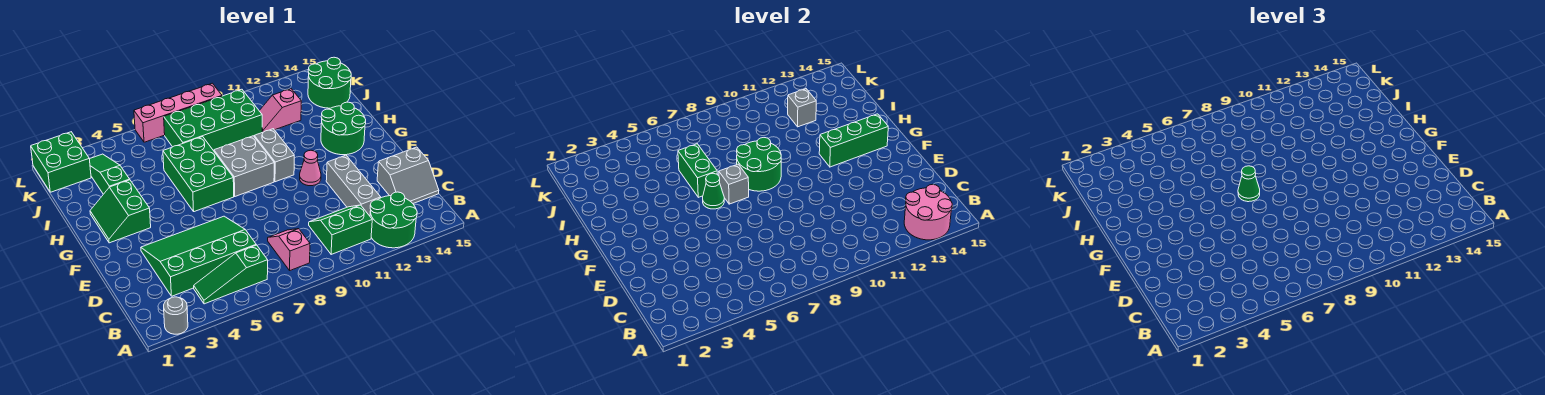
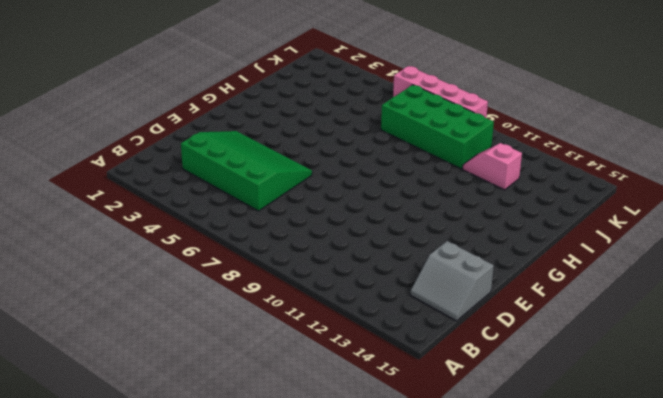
none -> grey round brick A2 level 1
none -> green round brick A12:B13 level 1
none -> green slope B4:B6 level 1 top 6

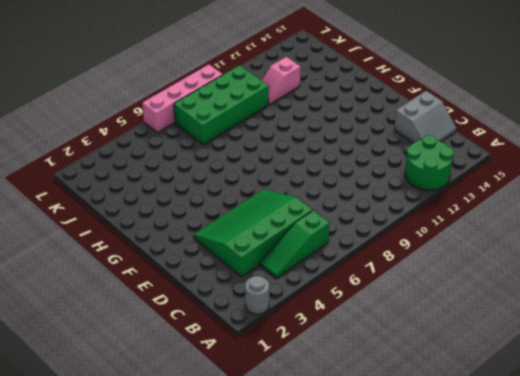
none -> pink slope B8:C8 level 1 top B
none -> green slope B10:C11 level 1 top B
none -> grey brick C12:E12 level 1

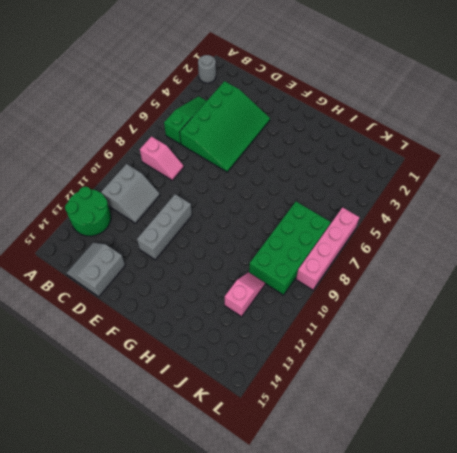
grey slope B10:C11 level 1 top B -> green slope B10:C11 level 1 top B
grey brick E10:E12 level 1 -> grey brick C12:E12 level 1
none -> pink cone F11 level 1
none -> green slope G2:H3 level 1 top 3
none -> green brick G6:I7 level 1

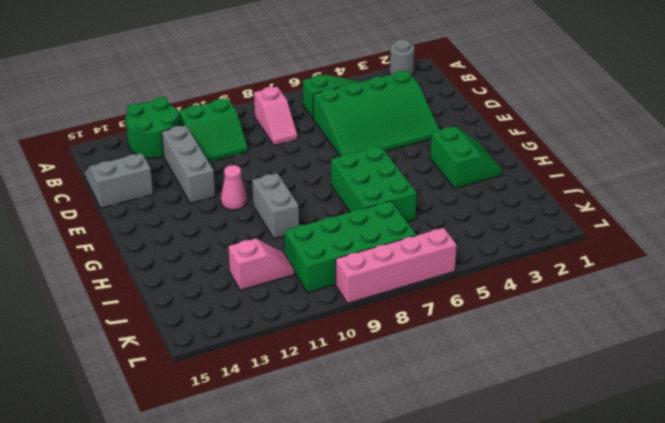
none -> grey brick G8:H9 level 1
none -> green round brick G13:H14 level 1
none -> green slope I3:K3 level 1 top I

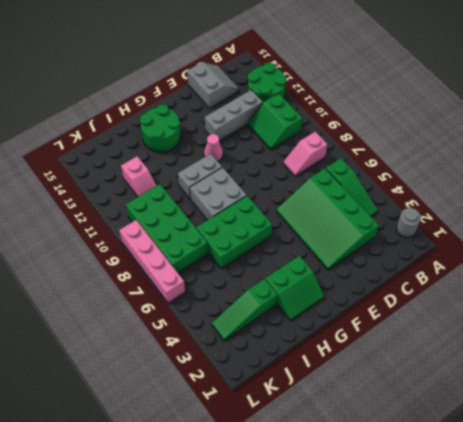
none -> green round brick J14:K15 level 1
none -> green brick K1:L2 level 1
none -> pink round brick A13:B14 level 2

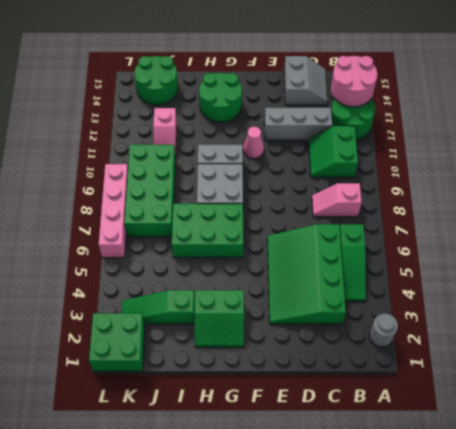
none -> green cone G6 level 2
none -> grey brick G7 level 2
none -> green round brick G8:H9 level 2

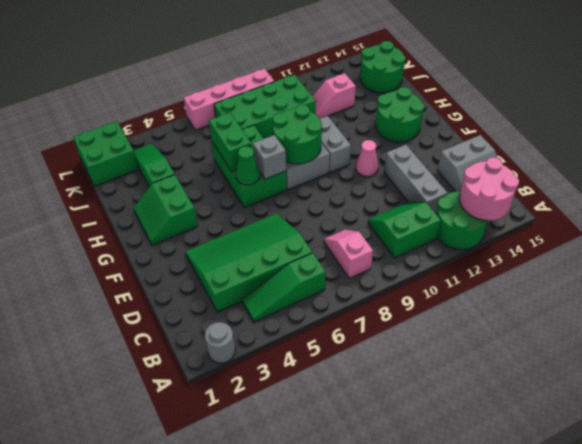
none -> green brick G12:G14 level 2
none -> grey brick J12 level 2
none -> green cone G7 level 3

